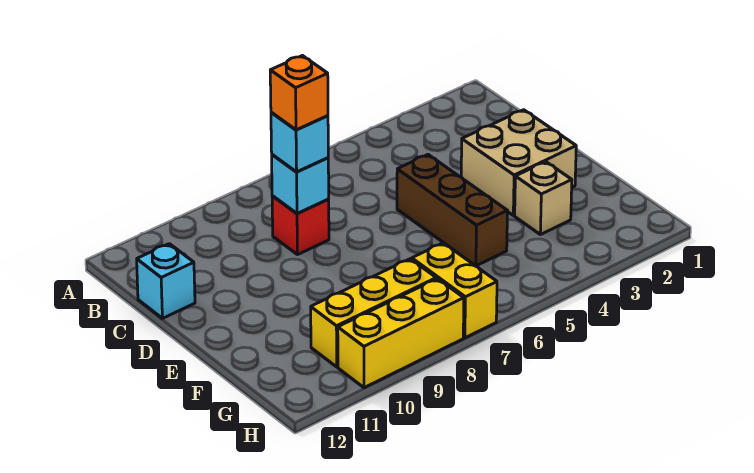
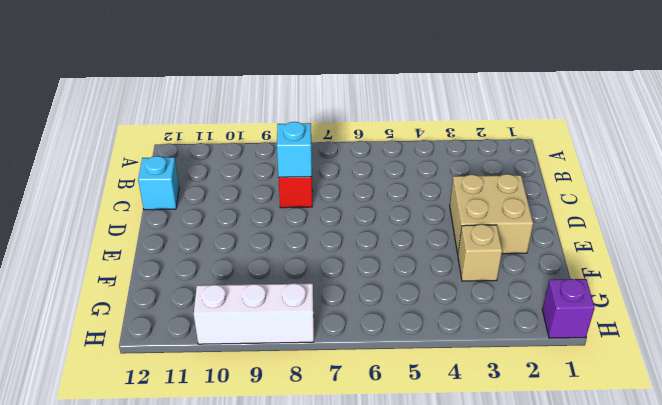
purple brick H1 level 1 -> none
white brick H8:H10 level 1 -> yellow brick H8:H10 level 1
none -> brown brick D5:F5 level 1
none -> yellow brick G7:H7 level 1

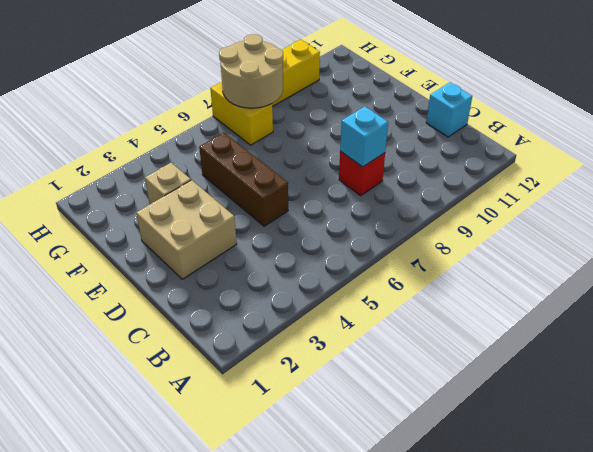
tan round brick G7:H8 level 2 -> none
none -> yellow brick G8:G10 level 1
none -> cyan brick C8 level 3

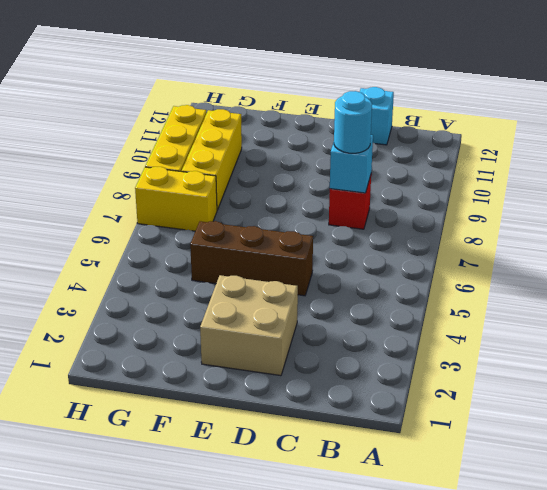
cyan round brick C8 level 3 -> cyan brick C8 level 3
none -> tan brick F3 level 1
none -> orange brick C8 level 4

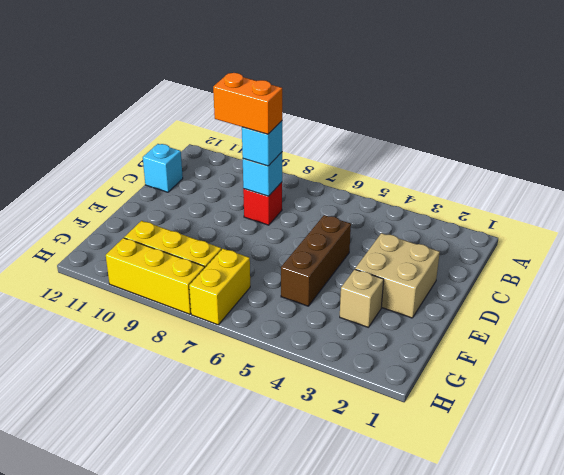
orange brick C8:C9 level 4 -> orange brick C8 level 4

